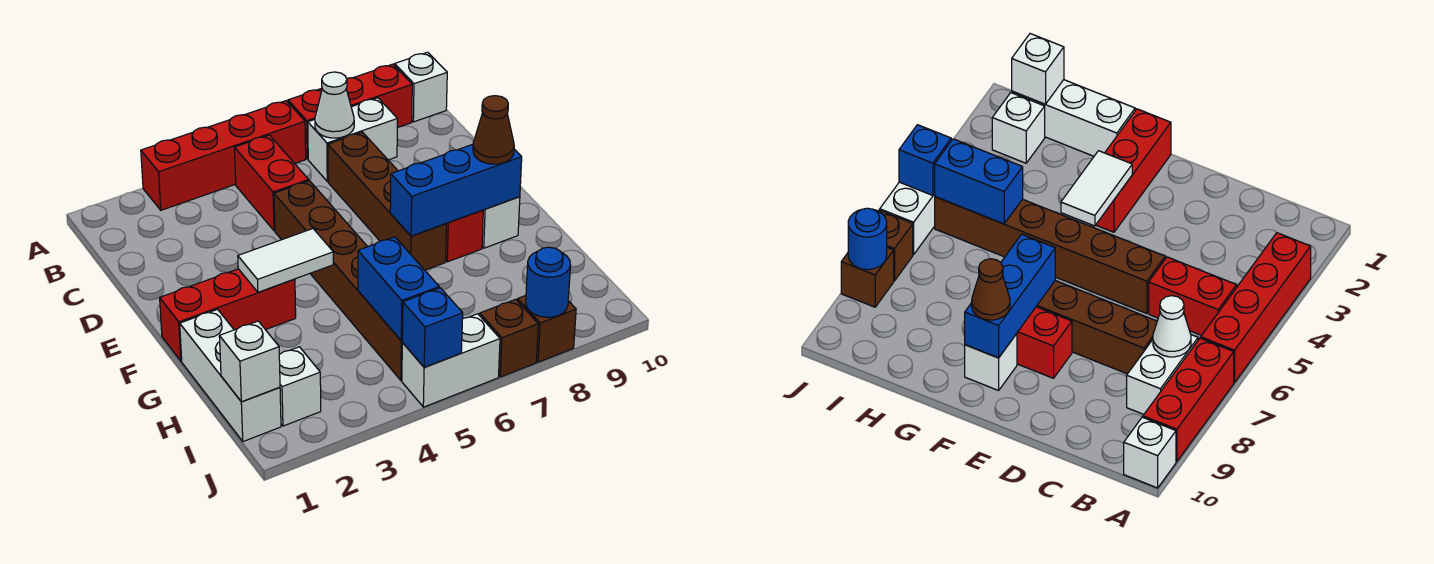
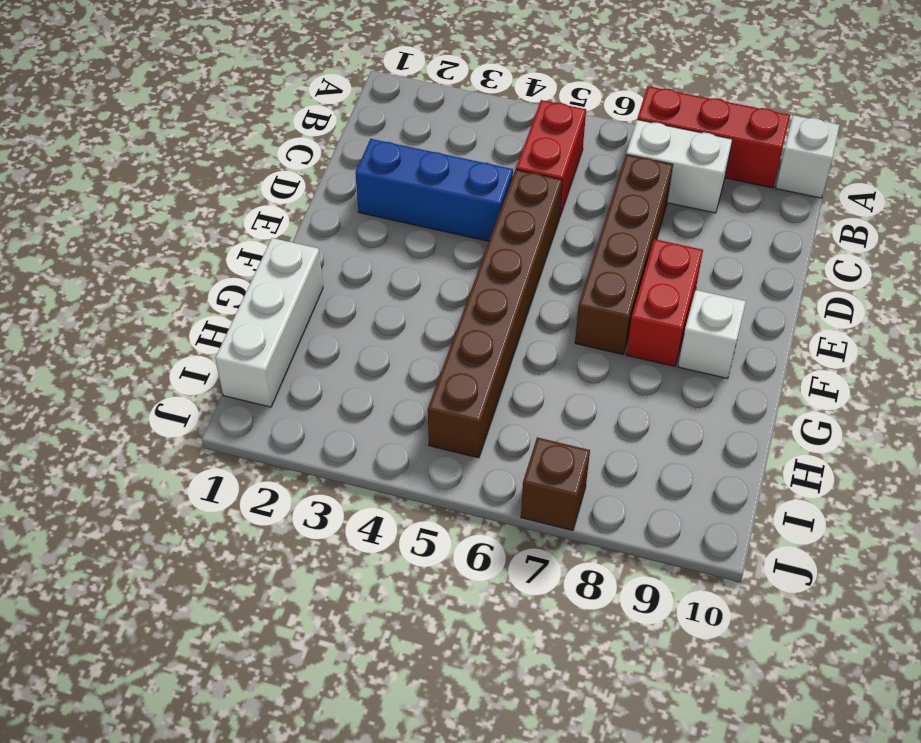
blue brick D2:D4 level 1 -> blue brick F7:F9 level 2
none -> red brick A3:A6 level 1
none -> red brick F1:F3 level 1
none -> white brick I2 level 1

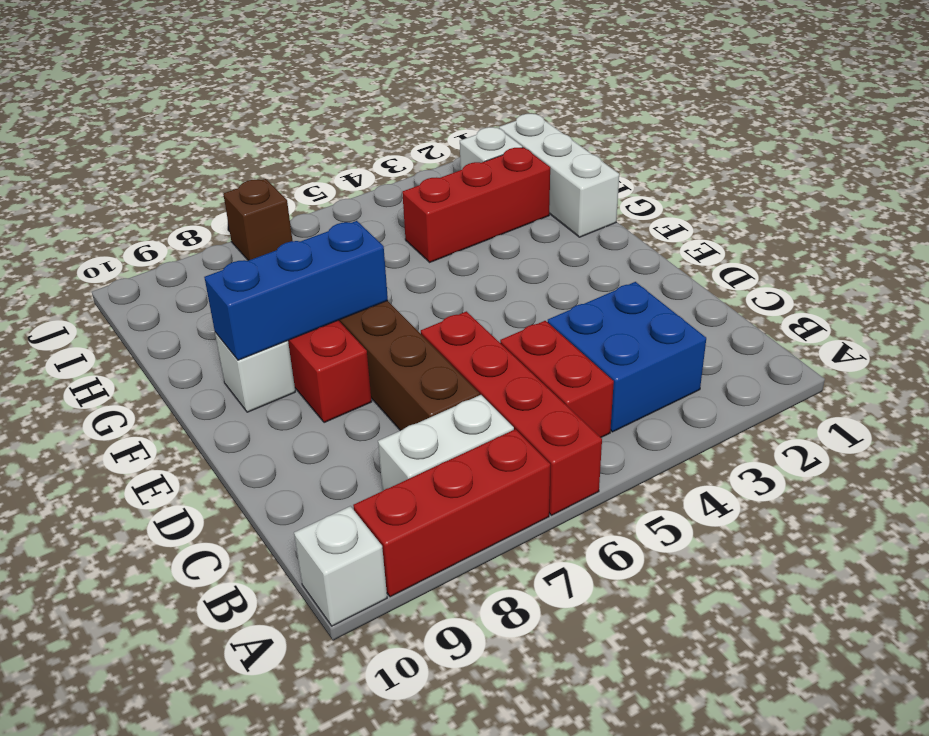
red brick A6:D6 level 1 -> red brick A3:A6 level 1
blue brick B3:C4 level 1 -> none
red brick H2:H4 level 1 -> red brick F1:F3 level 1
none -> brown brick D5:I5 level 1
none -> white brick J5:J6 level 1
none -> brown brick J8 level 1

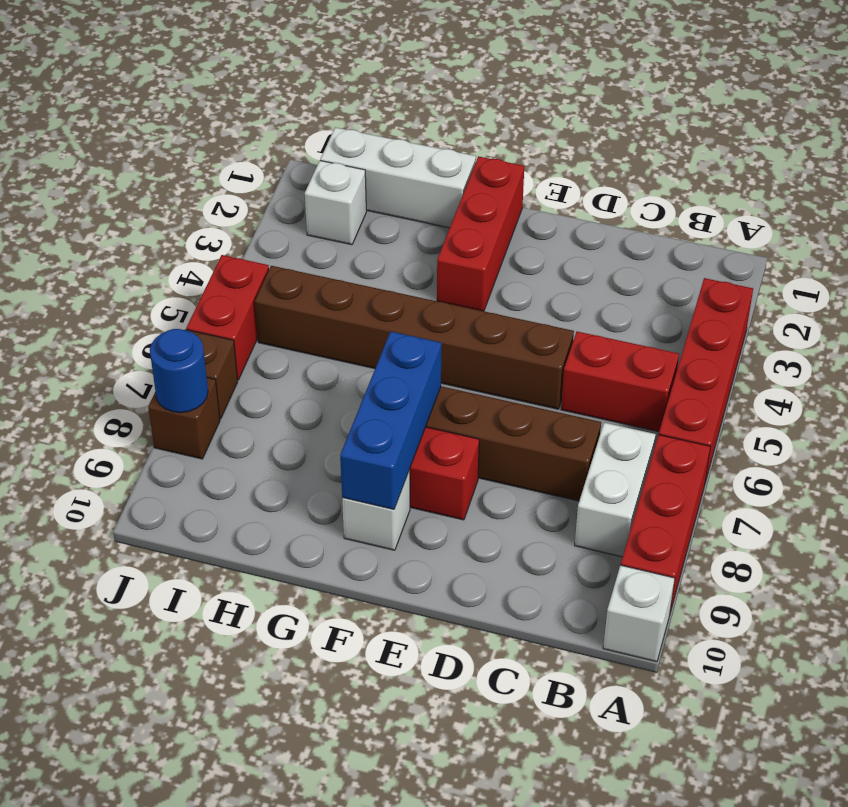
red brick J5:J6 level 1 -> white brick J5:J6 level 1
none -> white cone B7 level 2
none -> white tile F3:F4 level 2
none -> blue brick H5:I5 level 2

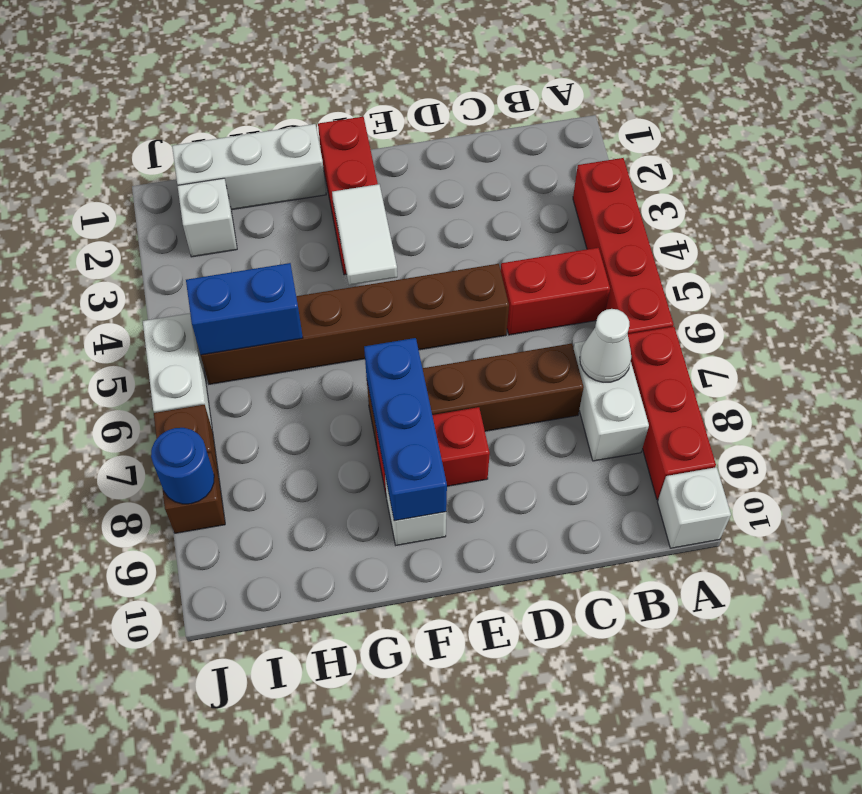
none -> white brick I1 level 2
none -> blue brick J5 level 2
none -> brown cone F9 level 3

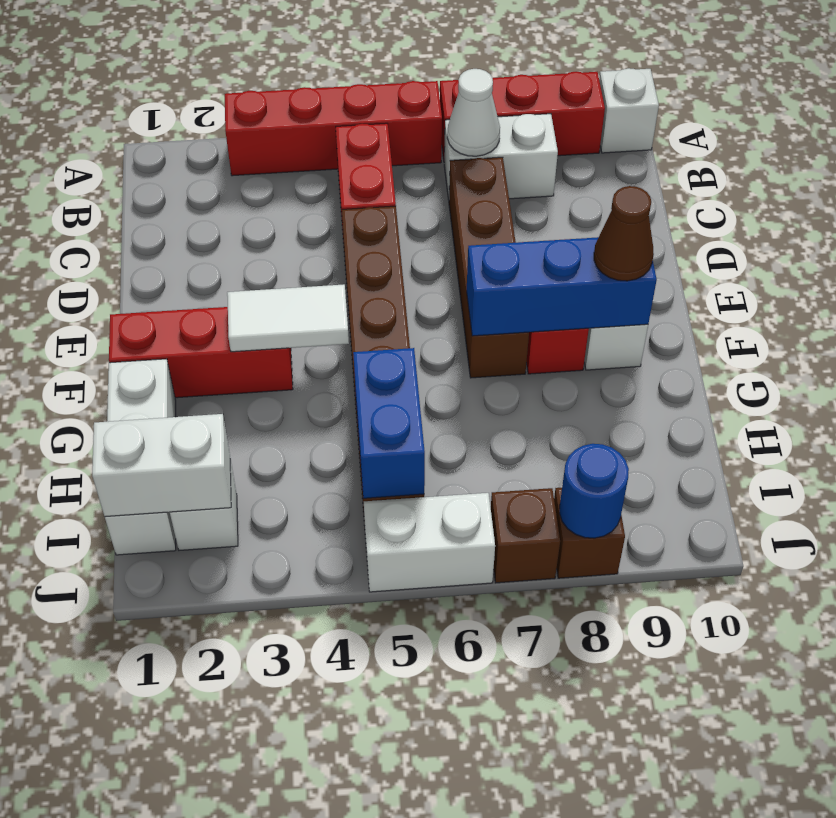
white brick I1:I2 level 2 -> white brick I1 level 2
none -> blue brick J5 level 2

